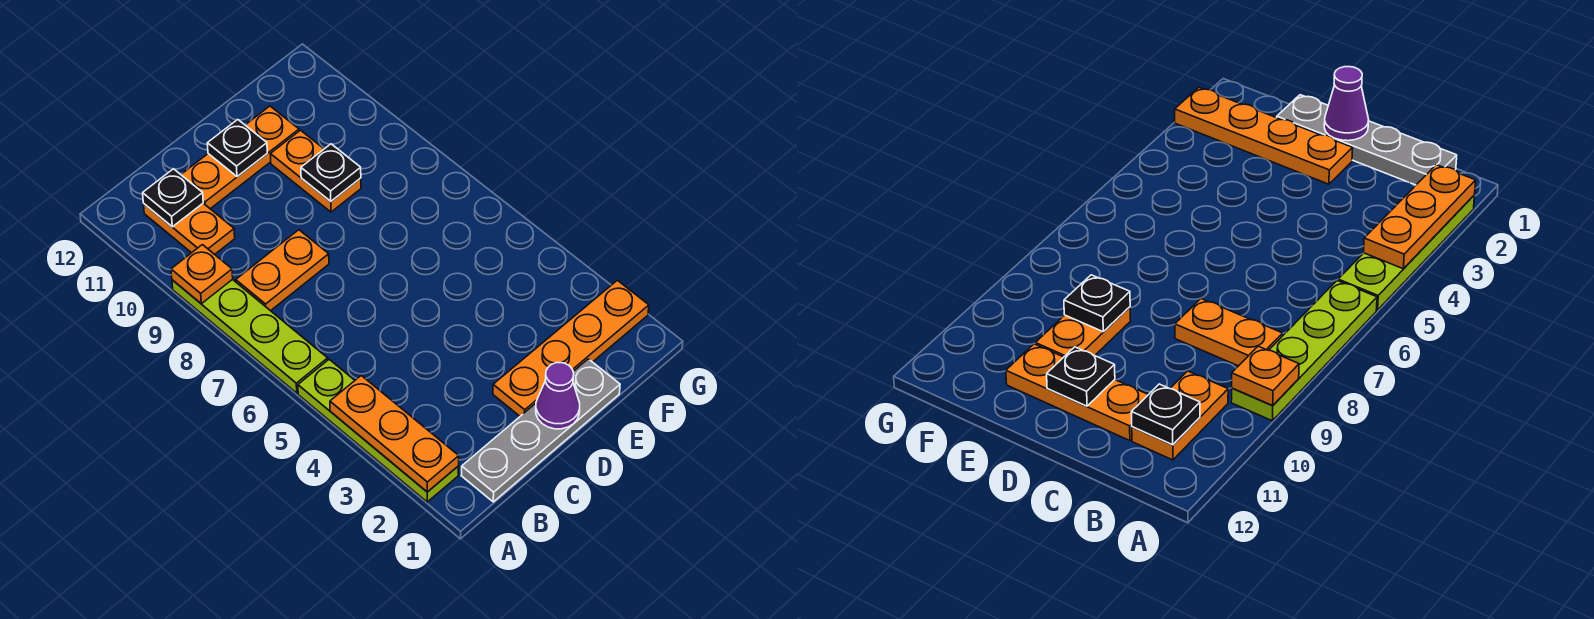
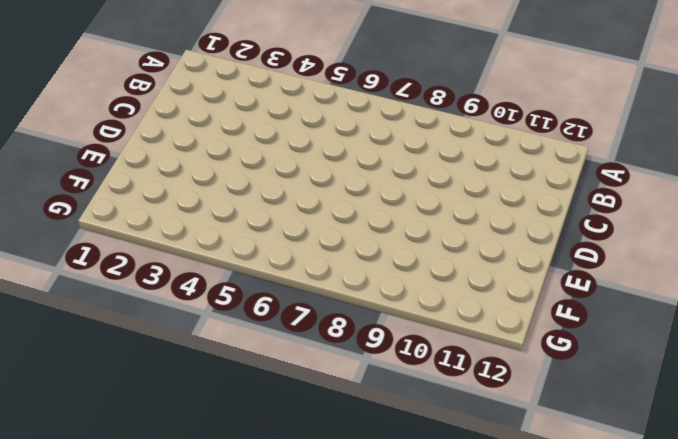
none -> lime plate A2:A5 level 1
none -> lime plate A6:A9 level 1
none -> grey plate B1:E1 level 1

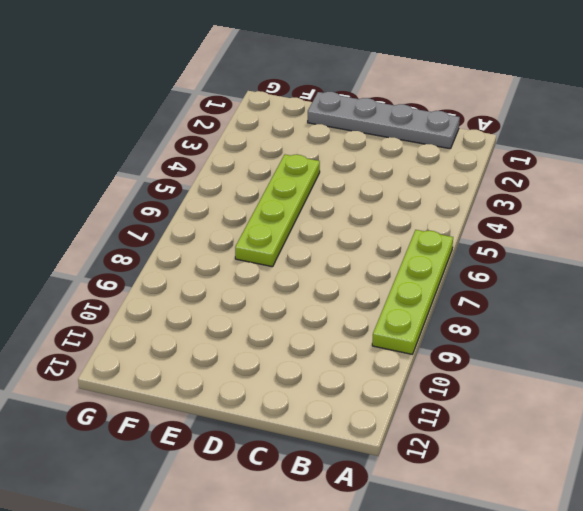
lime plate E4:E7 level 1 -> lime plate A2:A5 level 1
none -> orange plate B8:C8 level 1
none -> orange plate B10:B11 level 1
none -> orange plate C11:E11 level 1

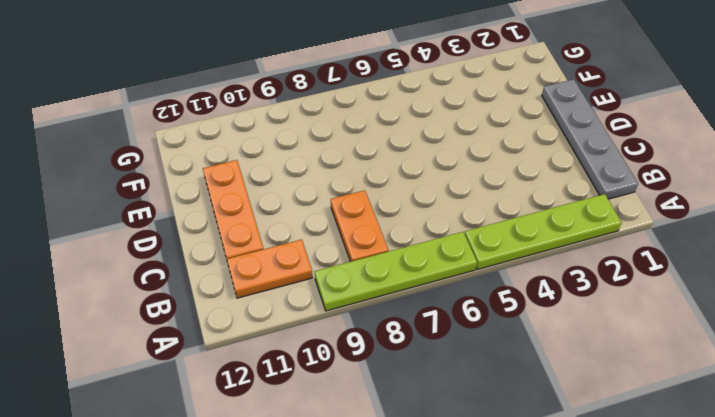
none -> orange plate D2:G2 level 1
none -> orange plate E9:E10 level 1
none -> orange plate A2:A4 level 2

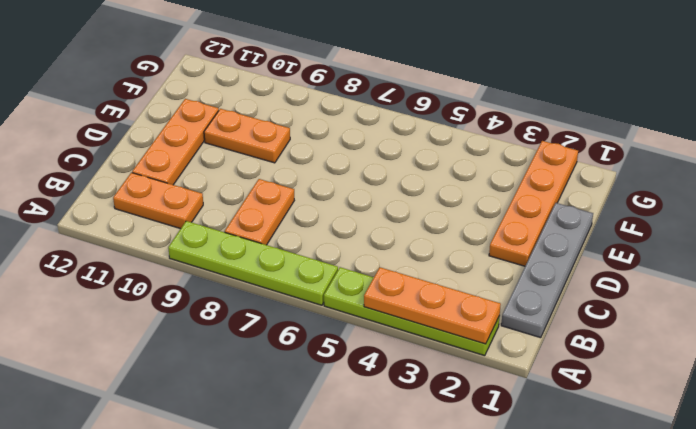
none -> orange plate A9 level 2
none -> black plate B11 level 2
none -> purple cone D1 level 2

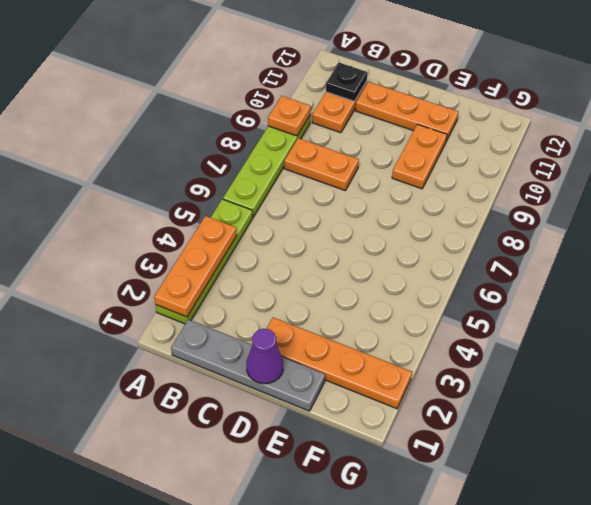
none -> black plate D11 level 2
none -> black plate E9 level 2

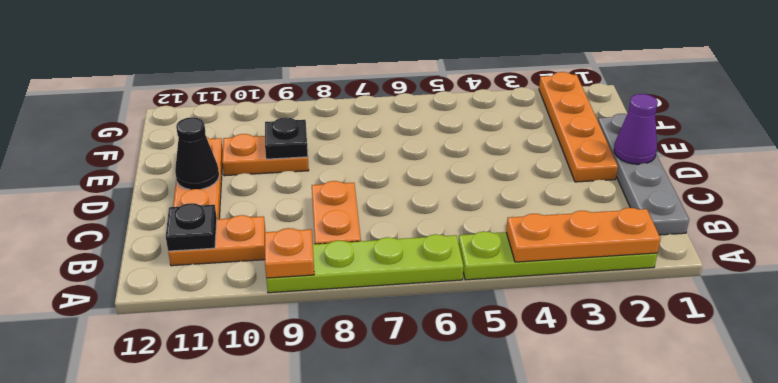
black cone D11 level 2 -> black plate D11 level 2

